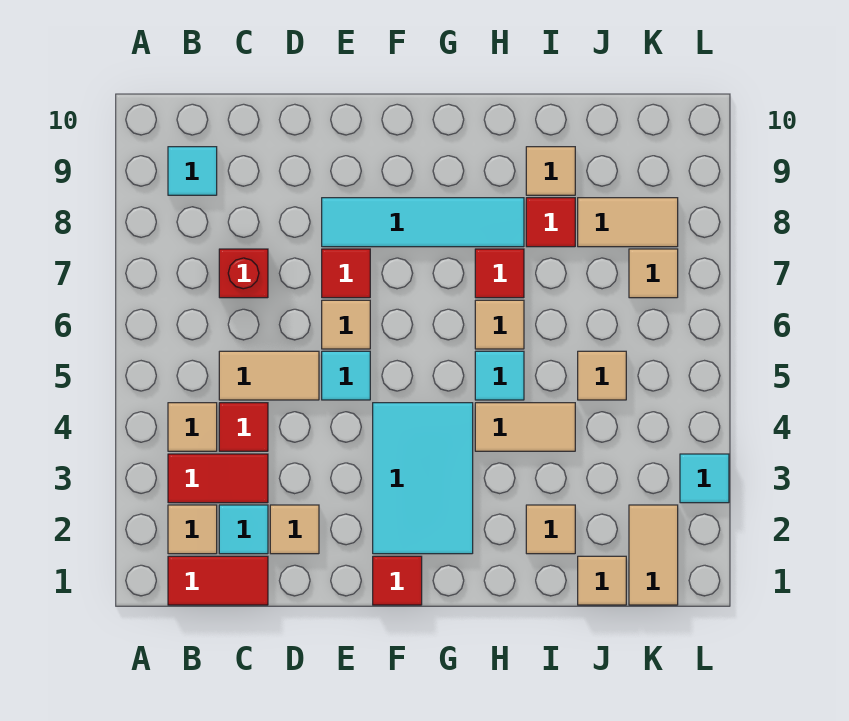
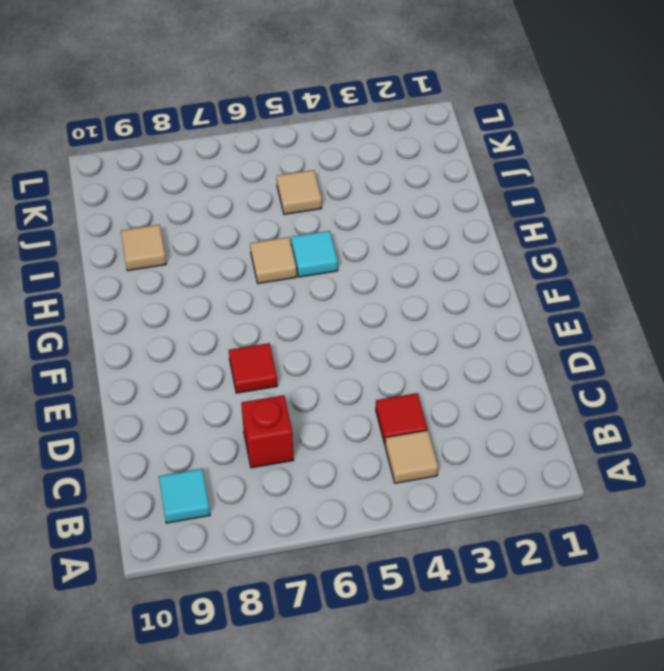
none -> red tile B1:C1 level 1
none -> tan tile B2 level 1
none -> red tile B3:C3 level 1

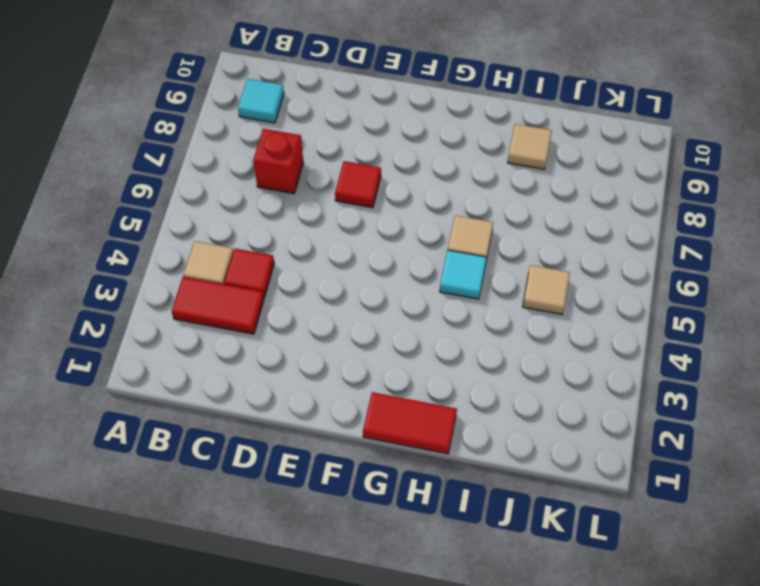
red tile G1:H1 level 1 -> red tile B1:C1 level 1
none -> tan tile B2 level 1
none -> cyan tile C2 level 1
none -> tan tile C5:D5 level 1

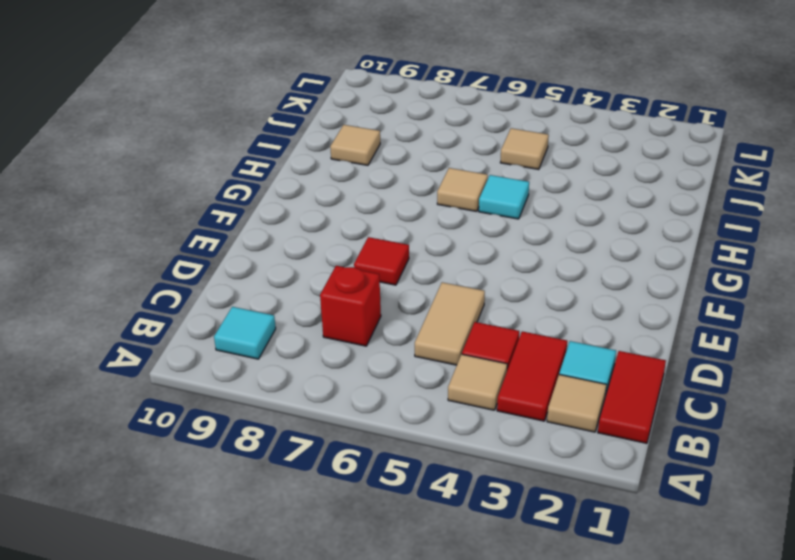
none -> tan tile D2 level 1
none -> cyan tile E5 level 1
none -> tan tile E6 level 1

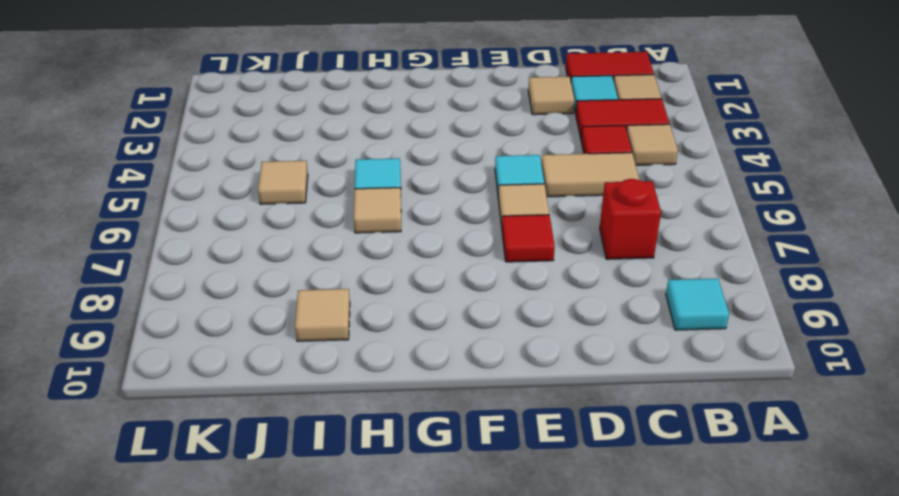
none -> cyan tile E8:H8 level 1
none -> red tile F1 level 1
none -> cyan tile F2:G4 level 1

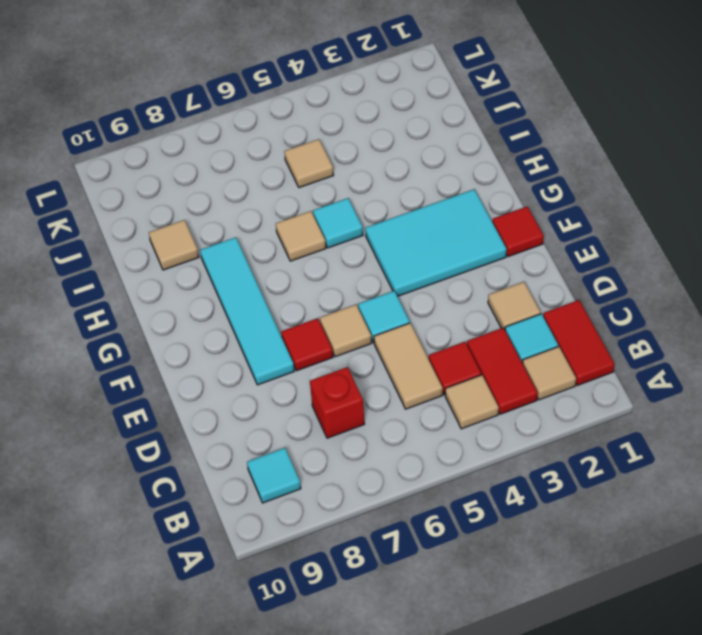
none -> tan tile H4:I4 level 1
none -> red tile H7 level 1
none -> tan tile I2 level 1

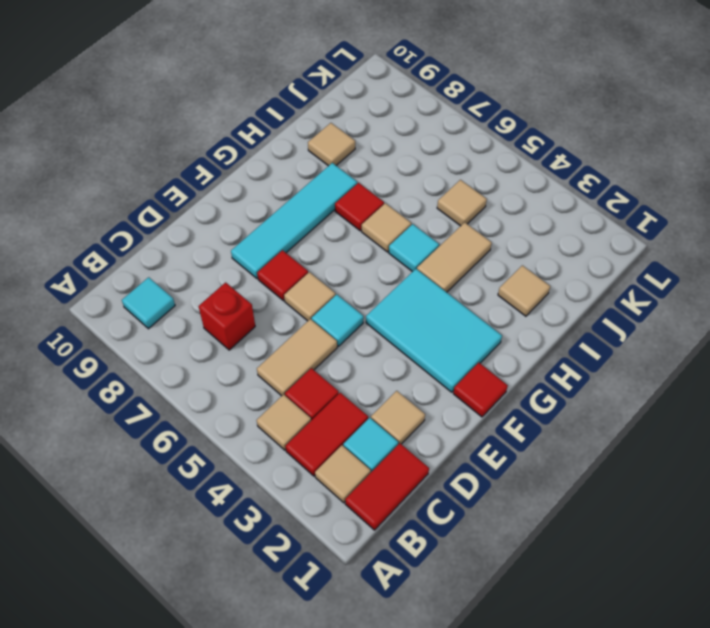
none -> red tile I8 level 1
none -> tan tile J1 level 1
none -> tan tile J8:K8 level 1

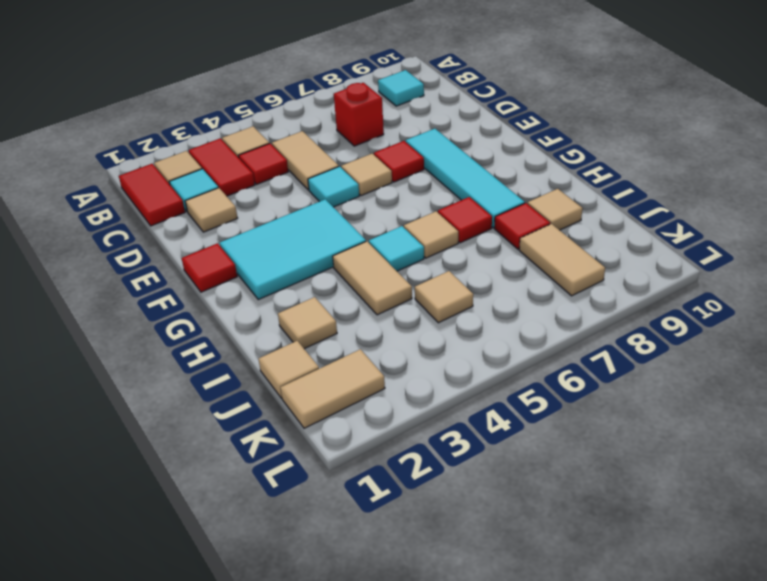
none -> tan tile K7 level 1
none -> cyan tile L3 level 1

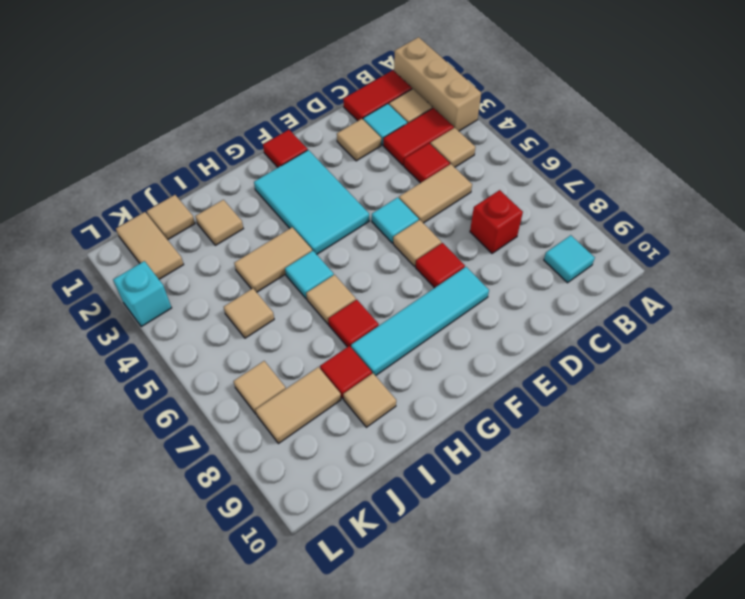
tan brick A1:A3 level 1 -> none
cyan brick L3 level 1 -> cyan tile L3 level 1

